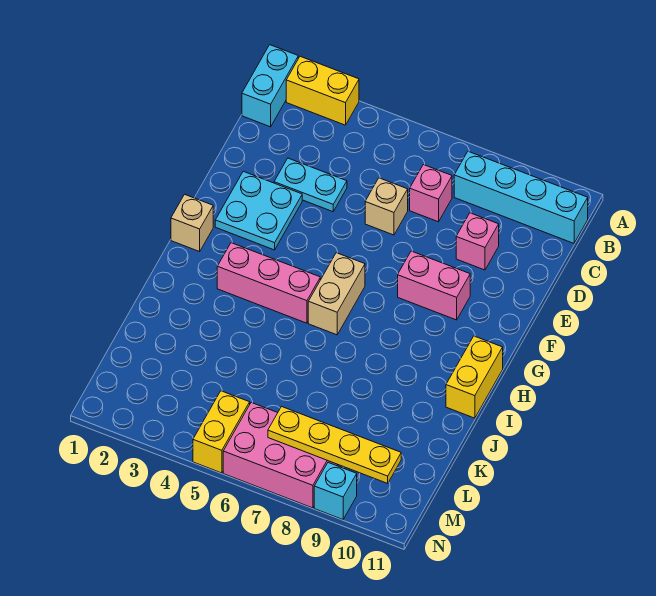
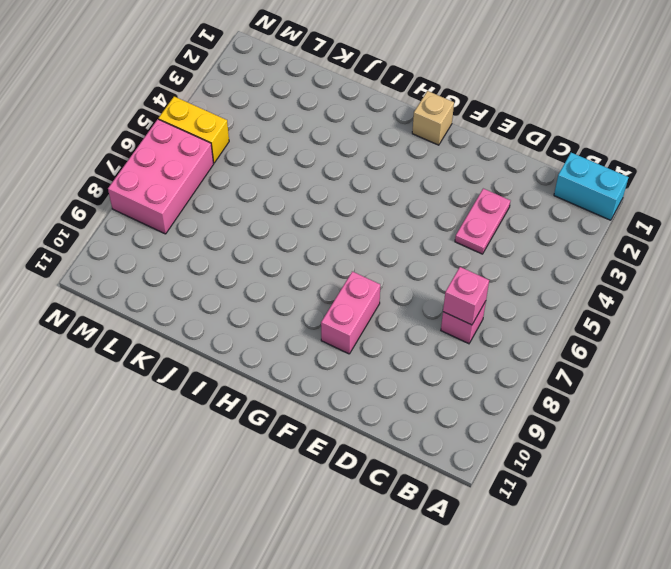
pink brick C7 level 2 -> pink brick D9 level 1
pink plate D3:D4 level 1 -> cyan plate D3:D4 level 1
none -> yellow brick A2:A3 level 1
none -> cyan brick B8:B11 level 1
none -> tan brick D6 level 1

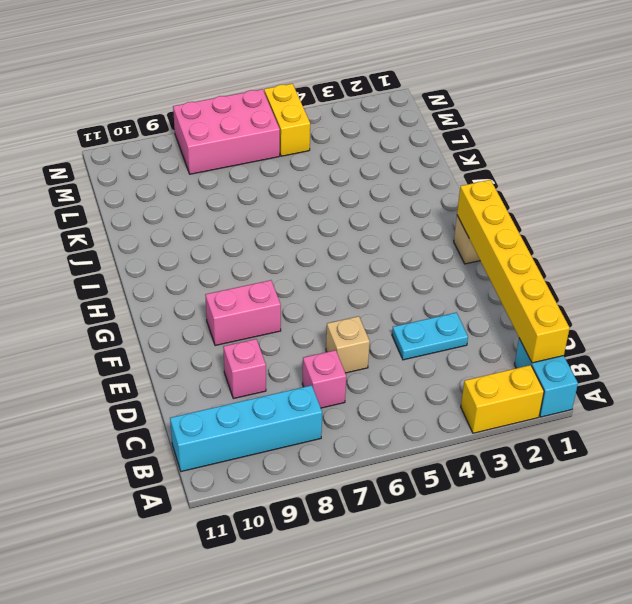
yellow brick B1:G1 level 2 -> none
none -> cyan plate E2:F3 level 1
none -> tan brick G6:H6 level 1
none -> pink brick H3:H5 level 1

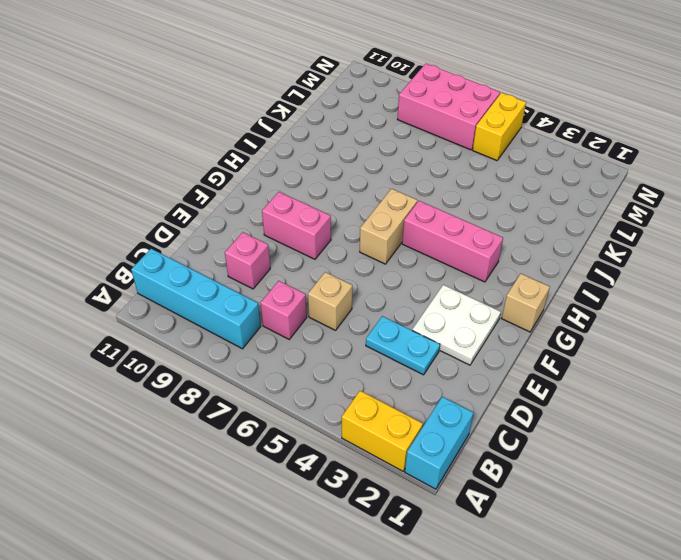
white plate E2:F3 level 1 -> cyan plate E2:F3 level 1
none -> yellow brick H11:I11 level 1
none -> cyan brick N9 level 1
none -> yellow plate M7:M10 level 2

